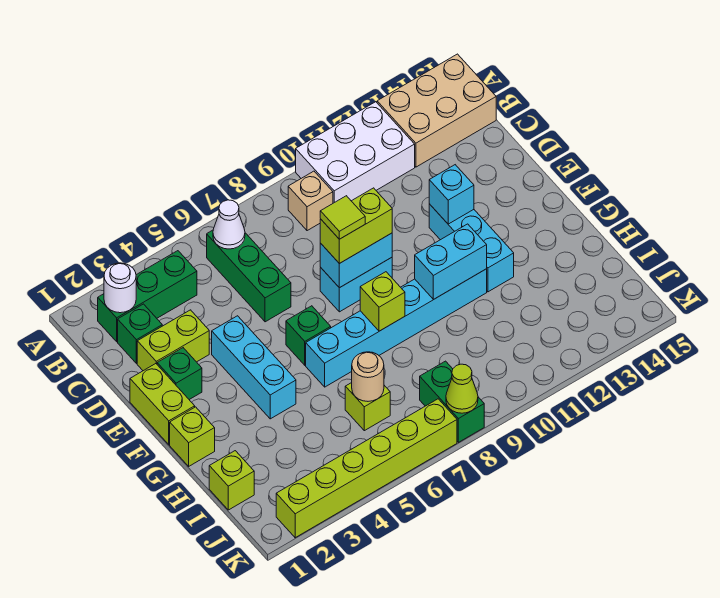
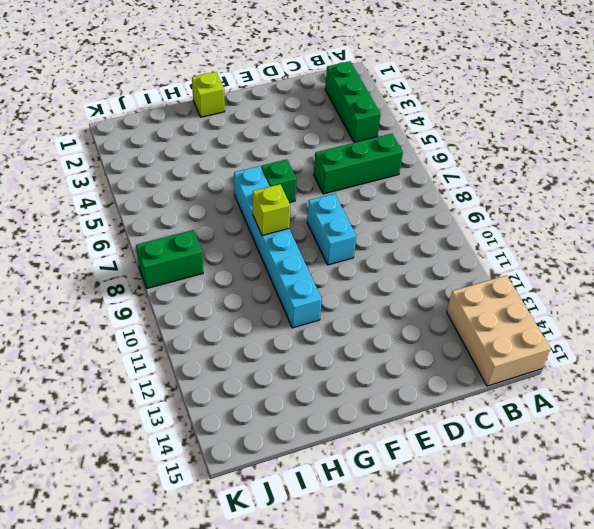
none -> white brick A10:B12 level 1
none -> tan brick B9 level 1
none -> green brick C2 level 1

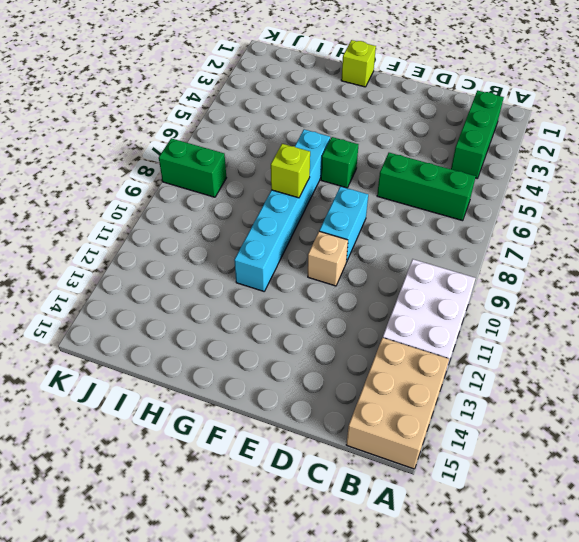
tan brick E10 level 1 -> tan brick B9 level 1
none -> green brick C2 level 1
none -> lime brick D2:D3 level 1
none -> lime brick E1:F1 level 1

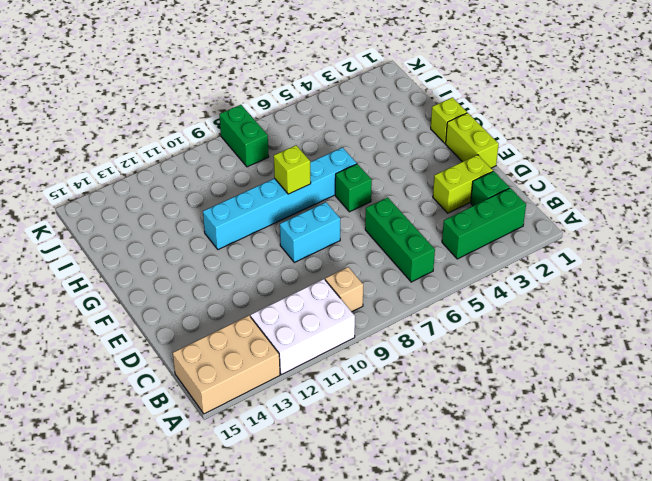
none -> green brick E2 level 1
none -> cyan brick E4:G4 level 1
none -> cyan brick E12:G12 level 1

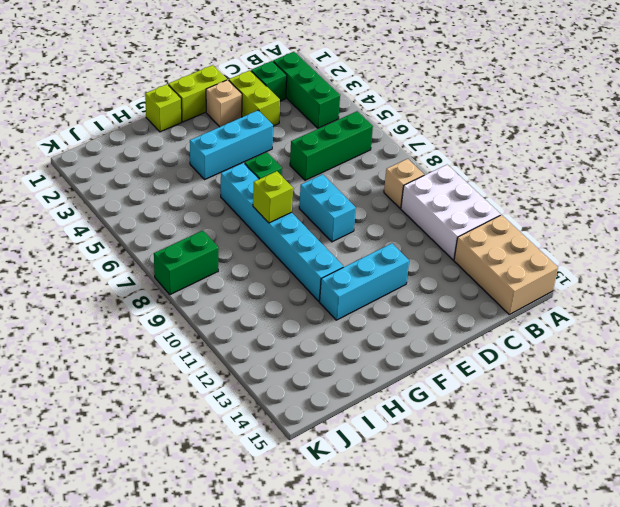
tan brick E2 level 1 -> green brick E2 level 1
none -> lime brick I1 level 1
none -> lime brick I6 level 1
none -> lime brick K2:K7 level 1

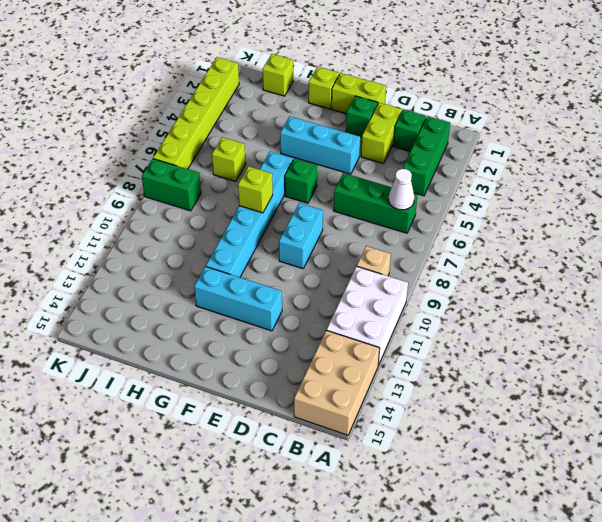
none -> white round brick B2 level 2
none -> cyan brick E8:E9 level 2
none -> cyan brick E12 level 2

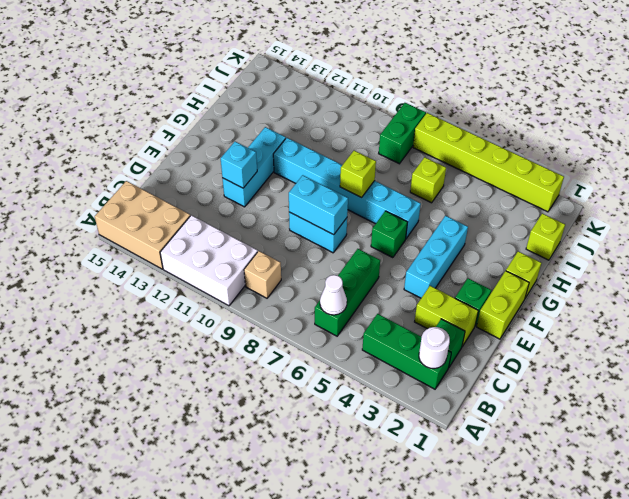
none -> cyan brick G10:G11 level 2
none -> tan round brick I6 level 2
none -> lime cone K8 level 2

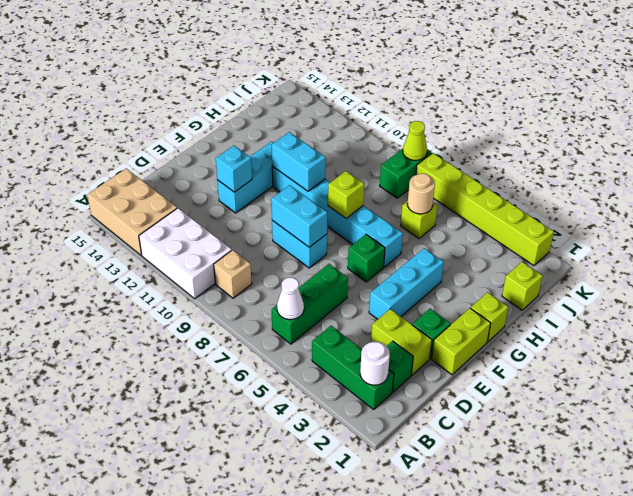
none -> lime brick E8:E9 level 3
none -> lime tile E8 level 4

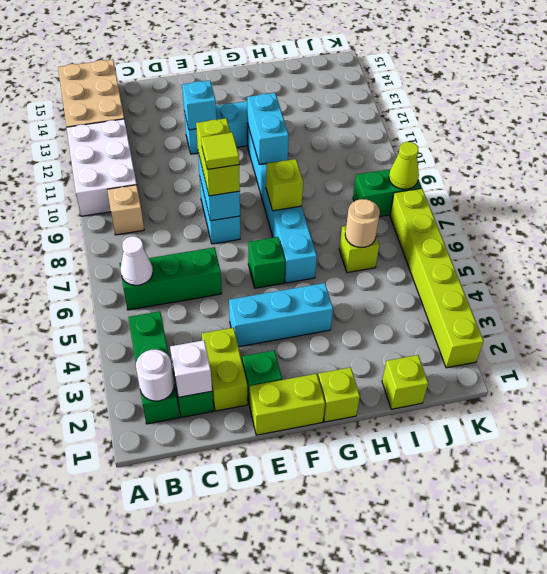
white brick C2 level 2 -> none

